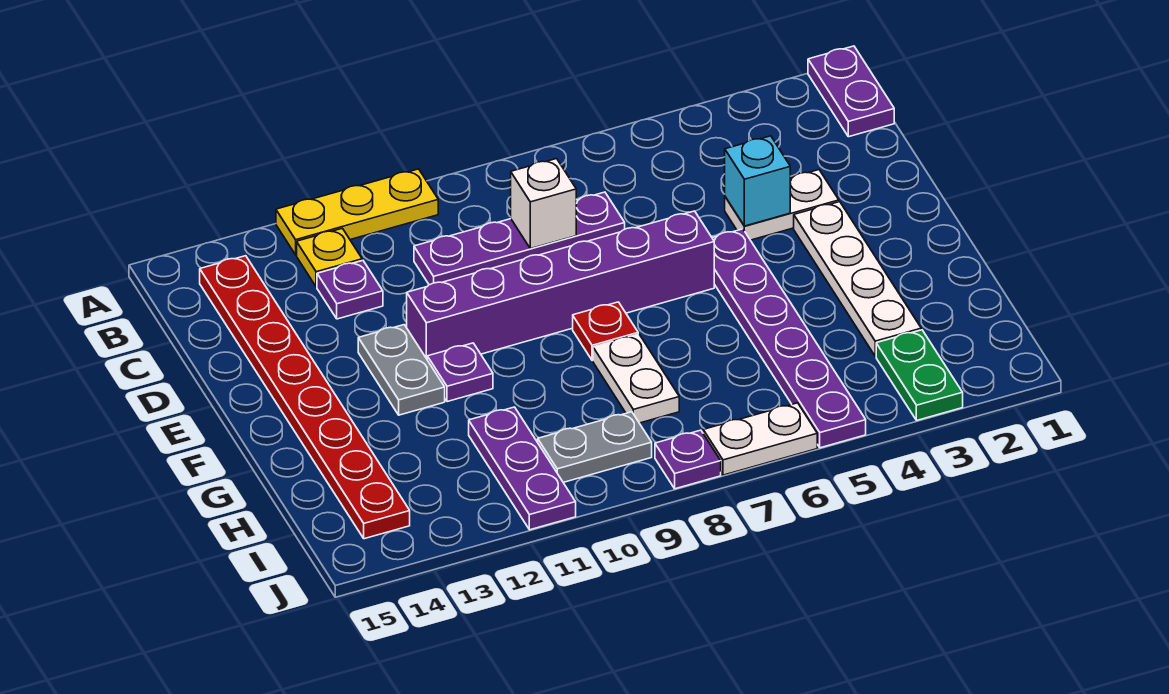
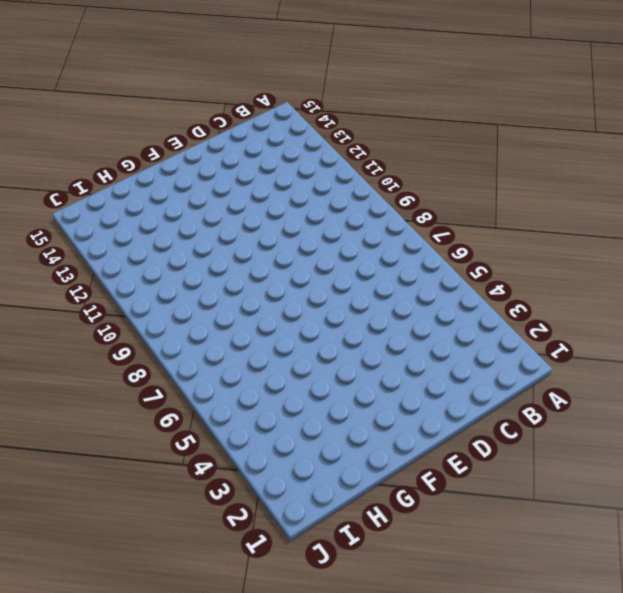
none -> purple plate A1:B1 level 1
none -> yellow plate A10:A12 level 1
none -> yellow plate B12 level 1

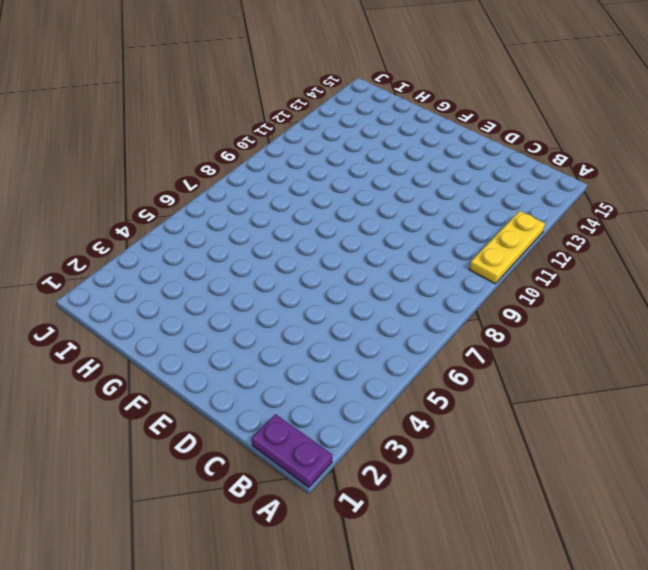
none -> yellow plate B12 level 1
none -> red plate B14:I14 level 1
none -> purple plate C7:C10 level 1

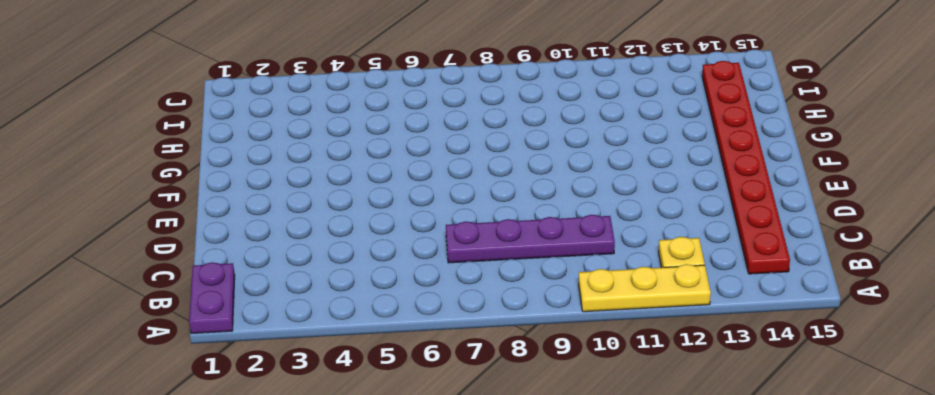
none -> purple plate C12 level 1
none -> white plate D3:D4 level 1
none -> white plate E3:H3 level 1

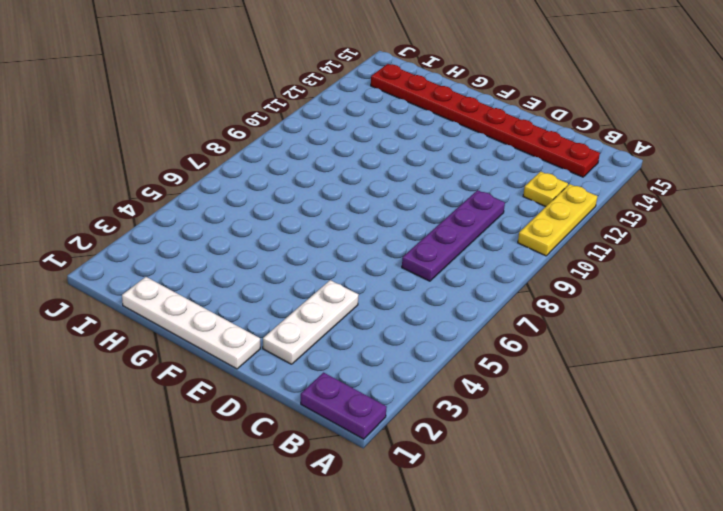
white plate D2:D4 level 1 -> white plate D3:D4 level 1
white plate E1:H1 level 1 -> white plate E3:H3 level 1
none -> purple plate C12 level 1
none -> purple plate E5:J5 level 1
none -> purple brick E6:E11 level 1

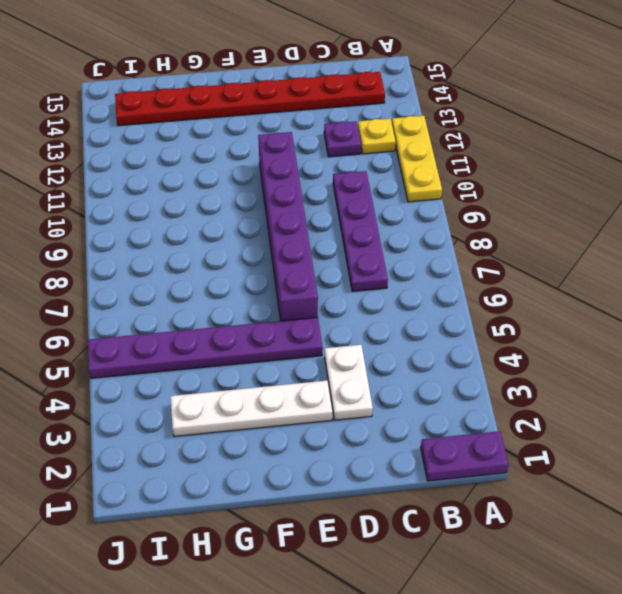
none -> grey plate E12:F12 level 1
none -> red plate F8 level 1
none -> purple plate F11 level 1

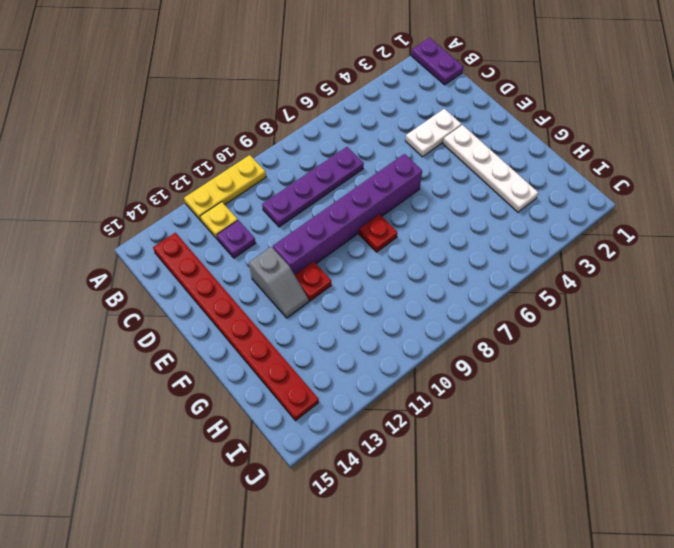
grey slope E12:F12 level 1 top E -> grey plate E12:F12 level 1
red plate F11 level 1 -> purple plate F11 level 1
none -> purple plate E5:J5 level 1
none -> white plate G8:H8 level 1
none -> purple plate H11:J11 level 1

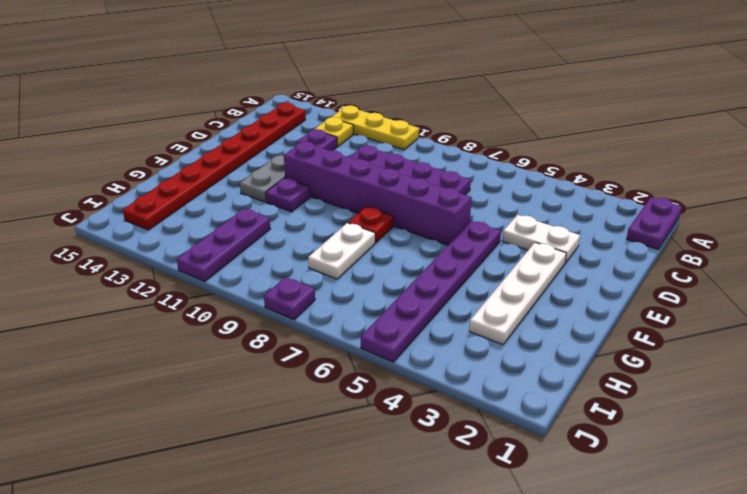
none -> green plate I3:J3 level 1
none -> grey plate I9:I10 level 1
none -> white plate J6:J7 level 1

